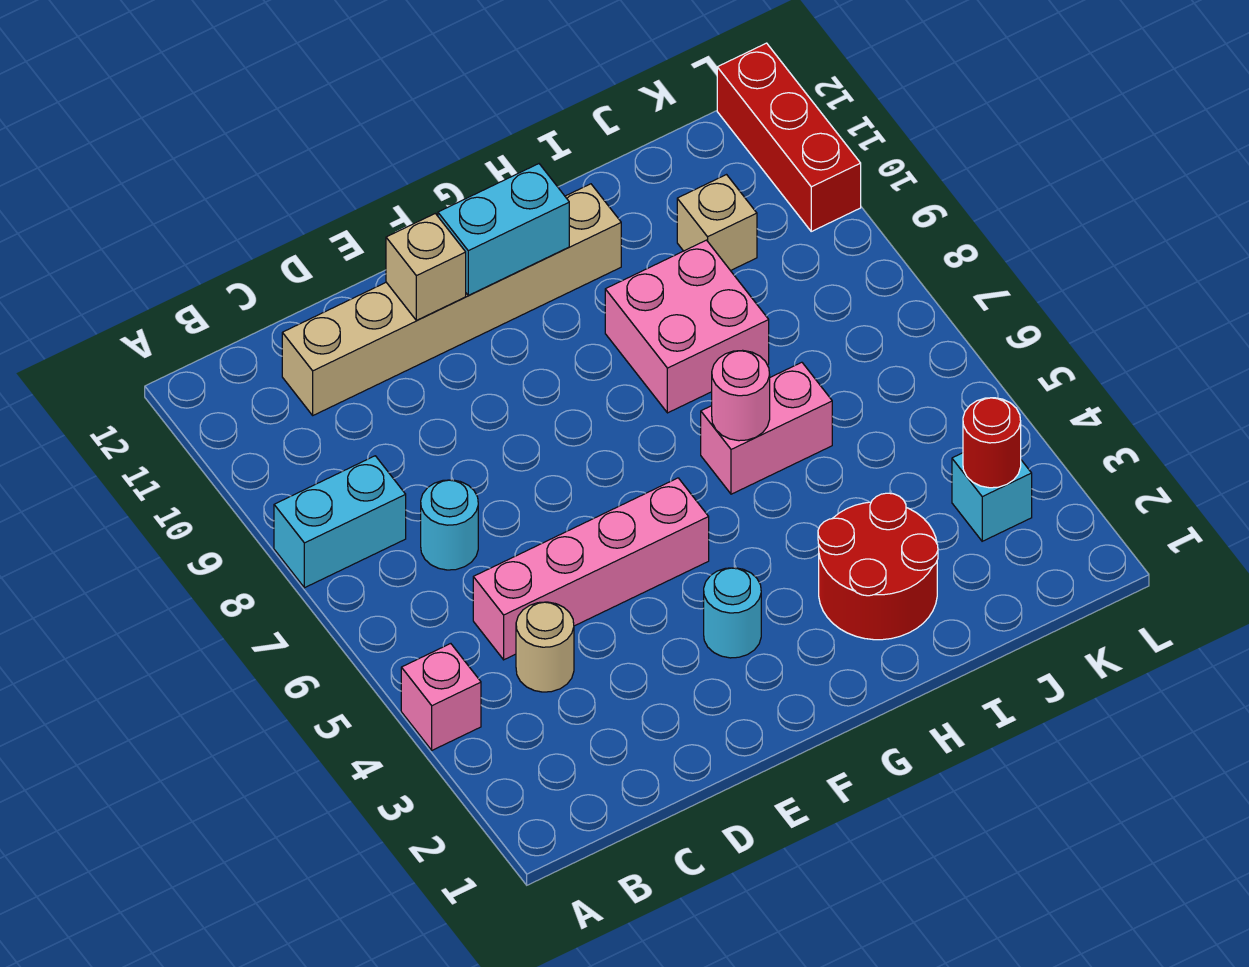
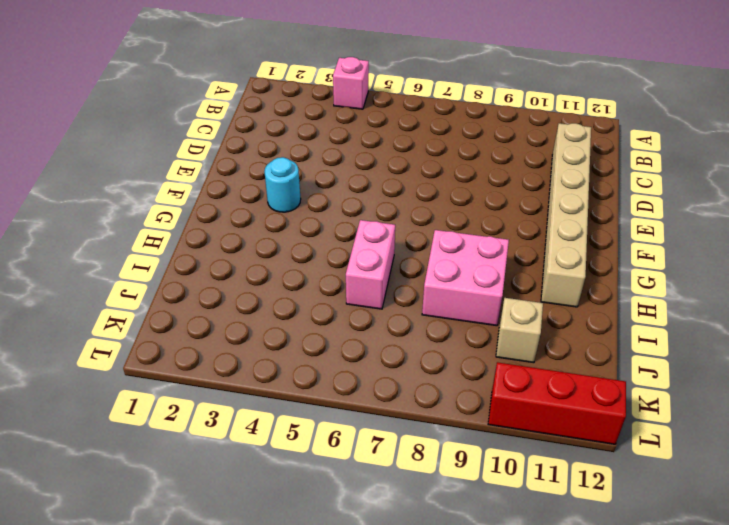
none -> cyan brick A8:B8 level 1
none -> tan round brick C4 level 1
none -> pink brick C5:F5 level 1

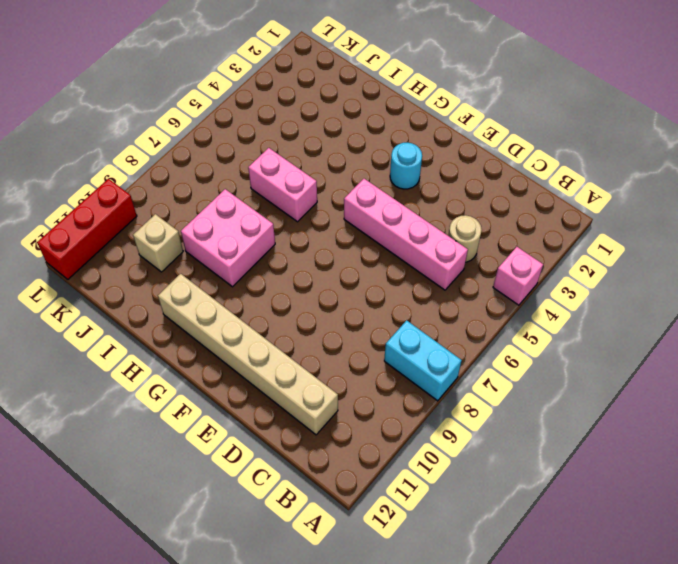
none -> cyan round brick C7 level 1
none -> red round brick H2:I3 level 1
none -> cyan brick K3 level 1

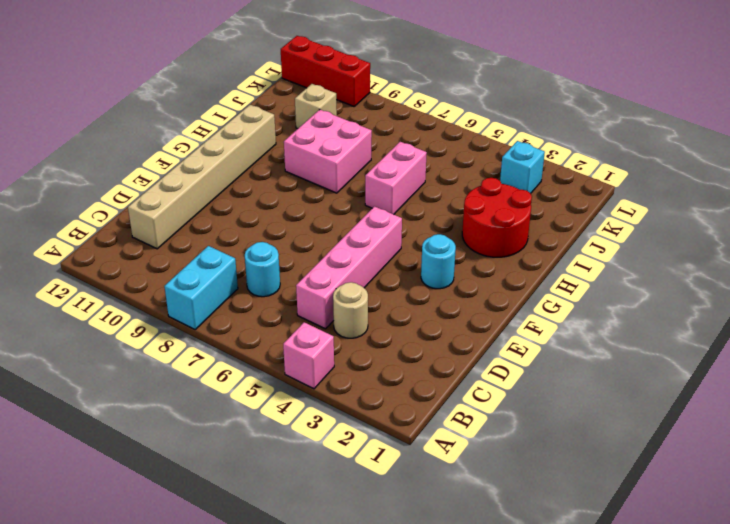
none -> tan brick E11 level 2
none -> cyan brick F11:G11 level 2
none -> pink round brick H6 level 2

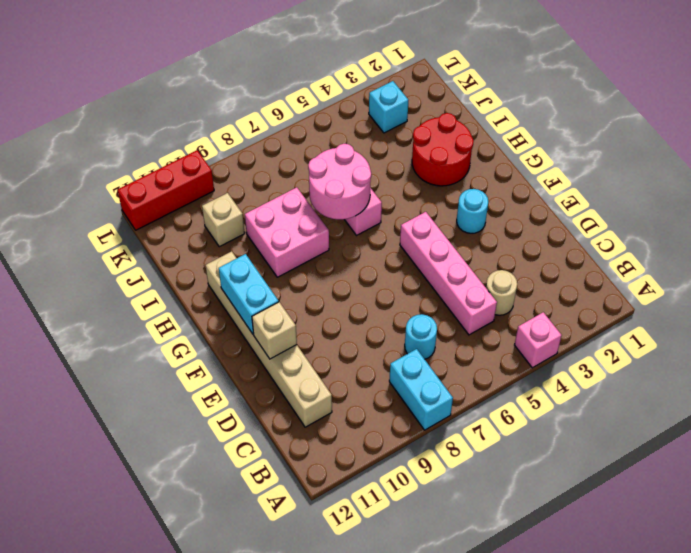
pink round brick H6:I7 level 2 -> pink round brick H6 level 2
none -> red round brick K3 level 2

